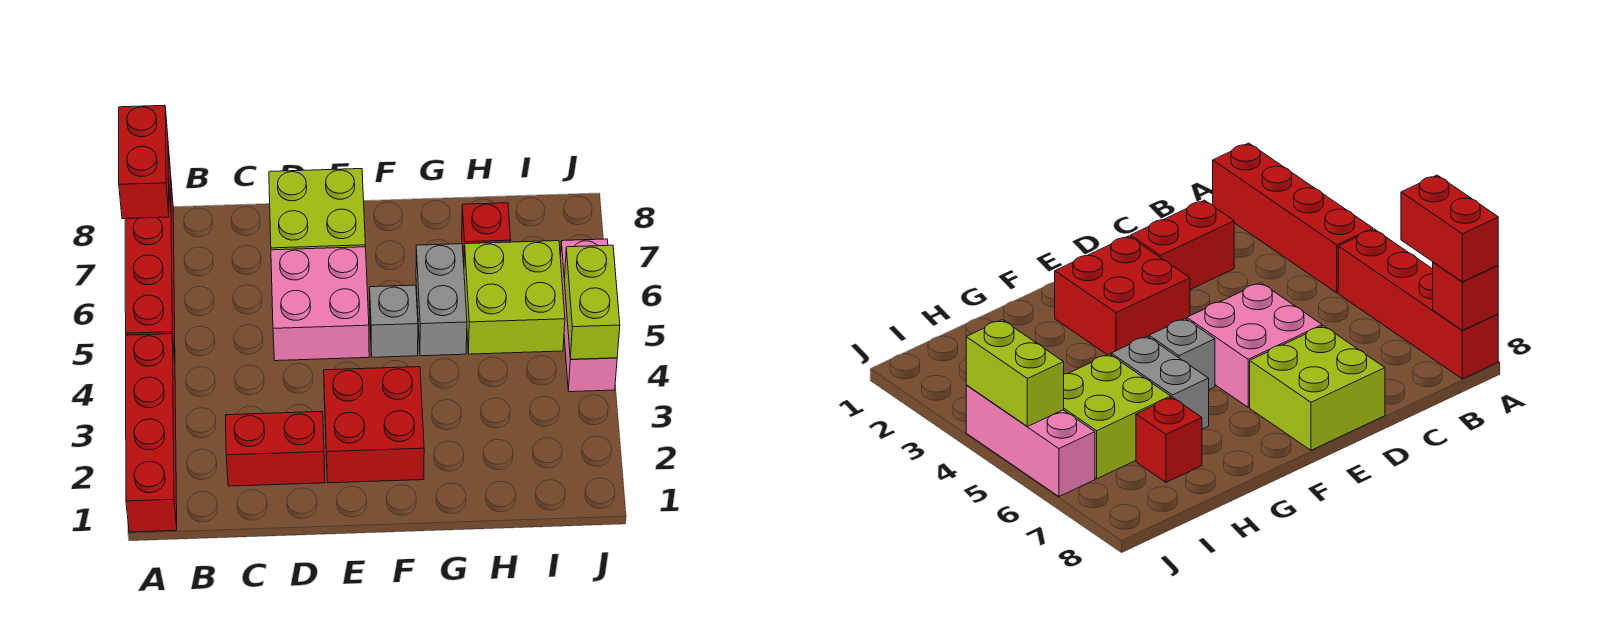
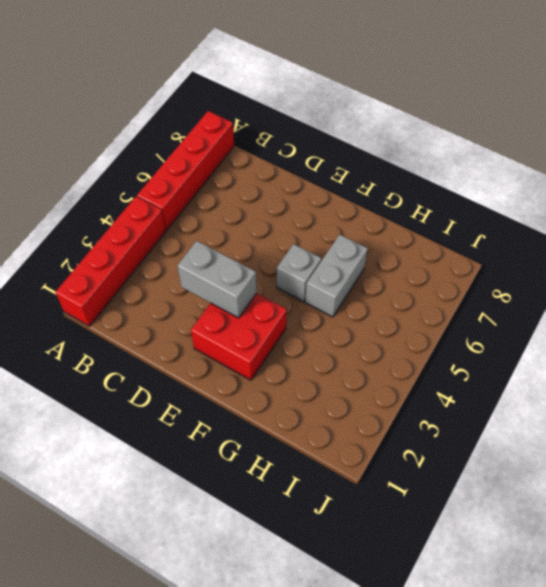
grey brick D3:E3 level 2 -> none
none -> red brick C2:D2 level 1
none -> pink brick D5:E6 level 1
none -> lime brick D7:E8 level 1

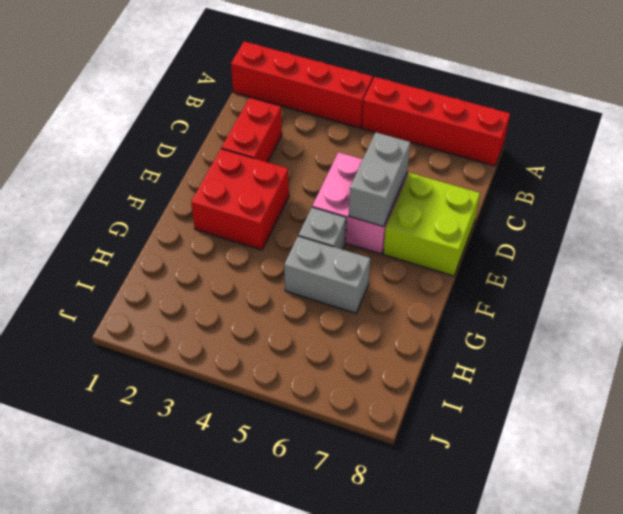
grey brick D6:E6 level 2 -> none
none -> lime brick H5:I6 level 1
none -> red brick H7 level 1
none -> pink brick J4:J6 level 1

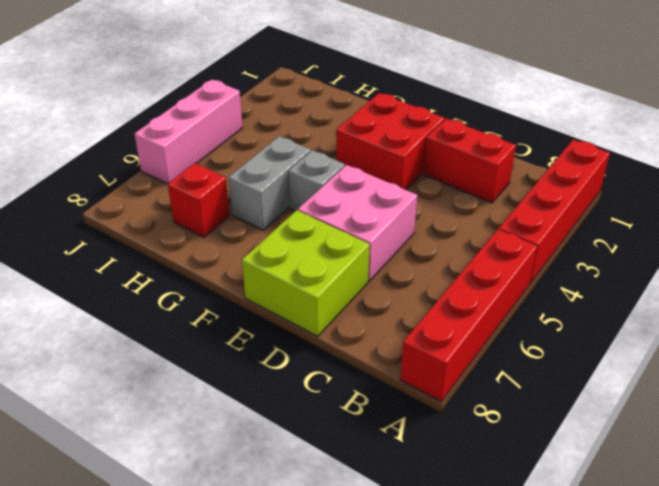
none -> lime brick H5:I6 level 1
none -> red brick A8 level 2
none -> lime brick J4:J5 level 2

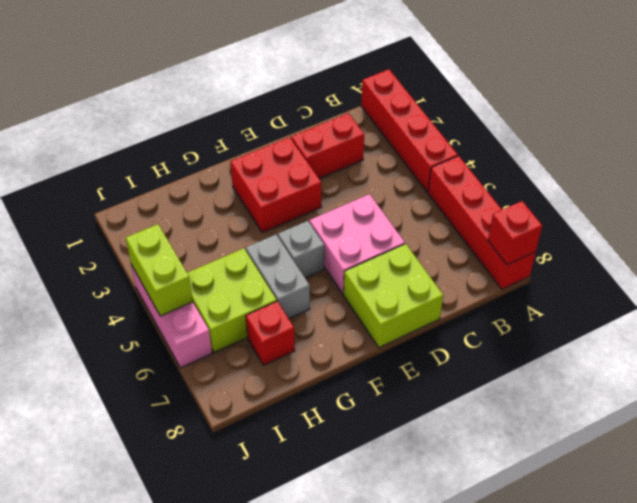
none -> red brick A7:A8 level 3

